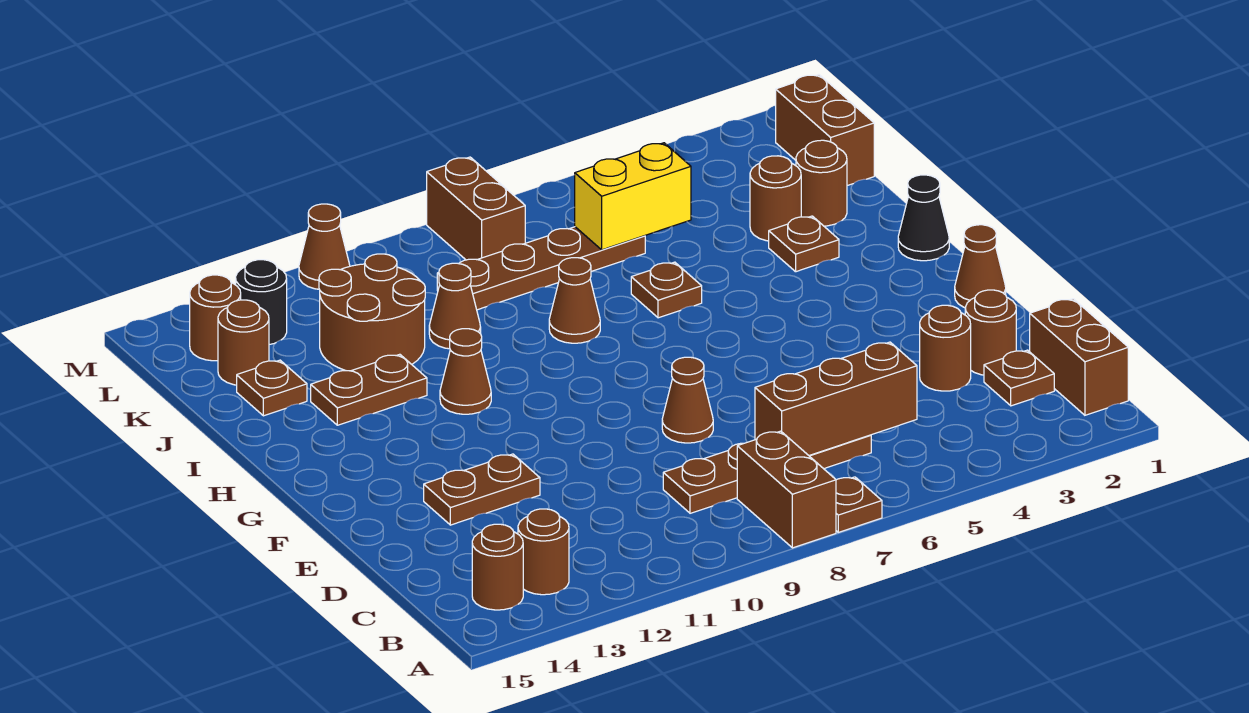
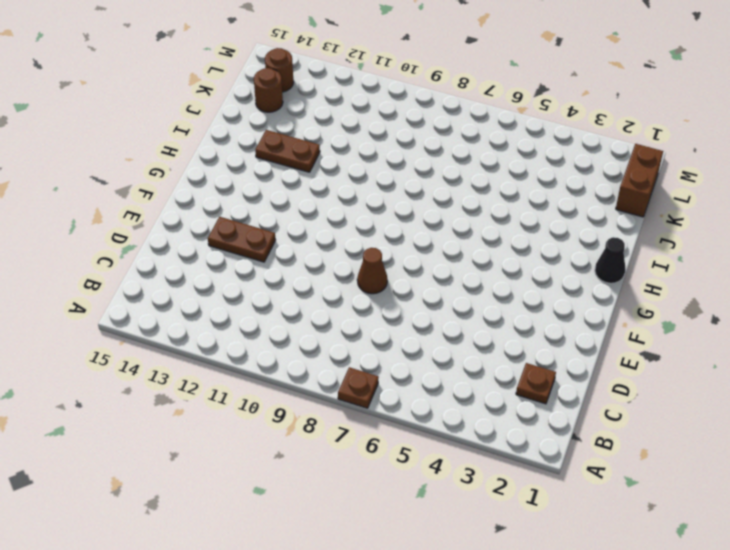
none -> brown brick A8:B8 level 1
none -> brown brick B1:C1 level 1
none -> brown round brick B13 level 1
none -> brown round brick B14 level 1

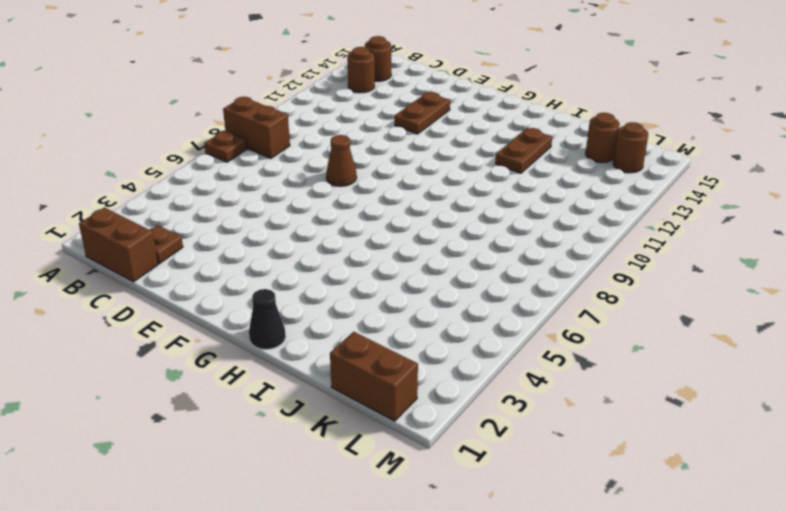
none -> brown plate C6:C9 level 1
none -> brown round brick D2 level 1
none -> brown round brick D3 level 1
none -> brown cone F1 level 1

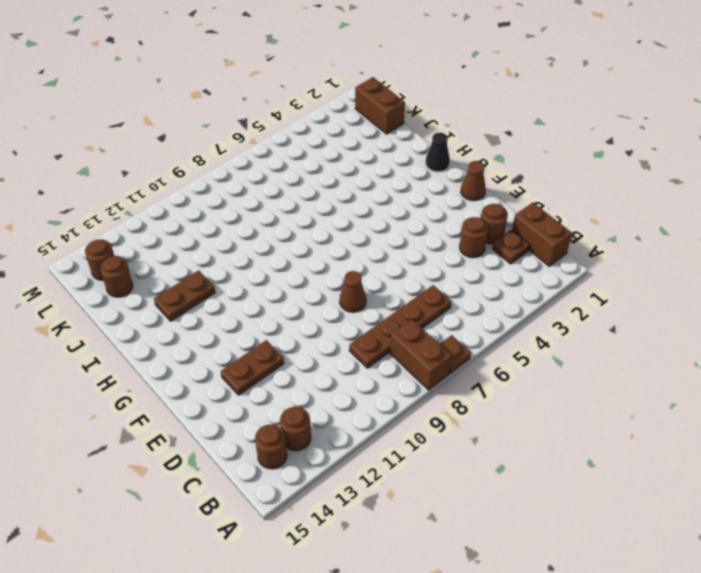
none -> brown cone H11 level 1
none -> brown plate I3 level 1
none -> brown plate I6 level 1
none -> brown cone I8 level 1

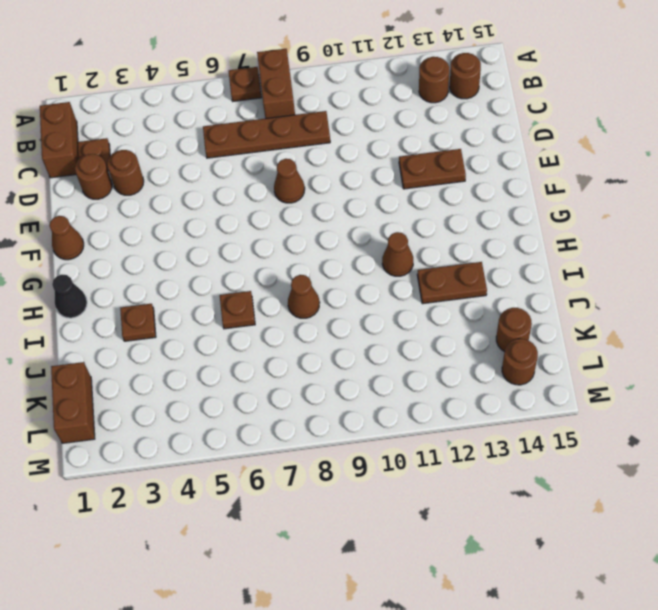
none -> brown round brick J2 level 1
none -> brown round brick J3 level 1
none -> brown cone J10 level 1
none -> brown round brick J11:K12 level 1

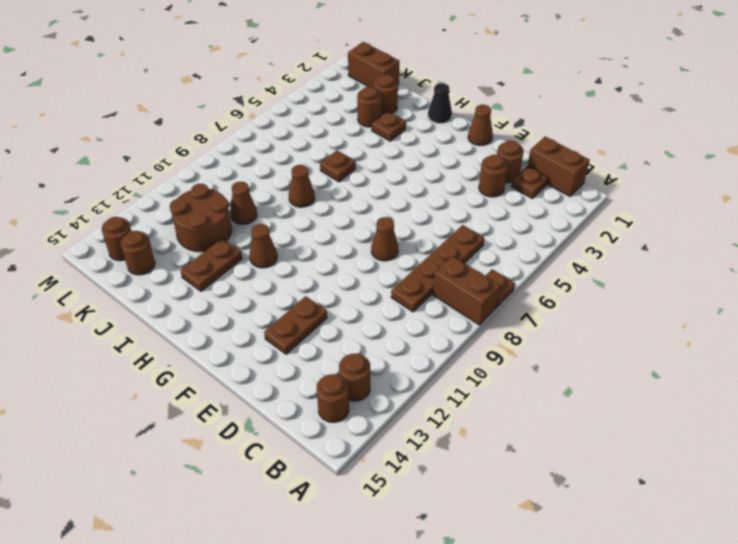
none -> brown plate J14 level 1
none -> brown plate K6:K9 level 1
none -> brown brick L8:M8 level 1
none -> black round brick L13 level 1

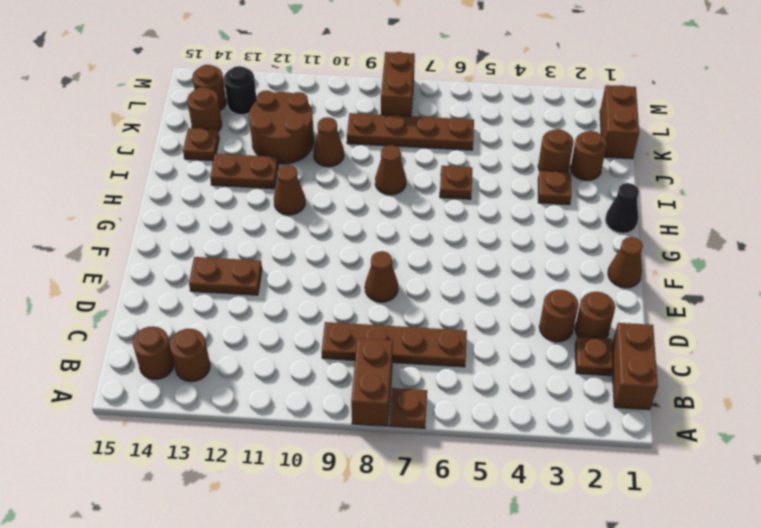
none -> brown cone M11 level 1
none -> brown brick C5:C7 level 2
none -> yellow brick K5:K6 level 2

